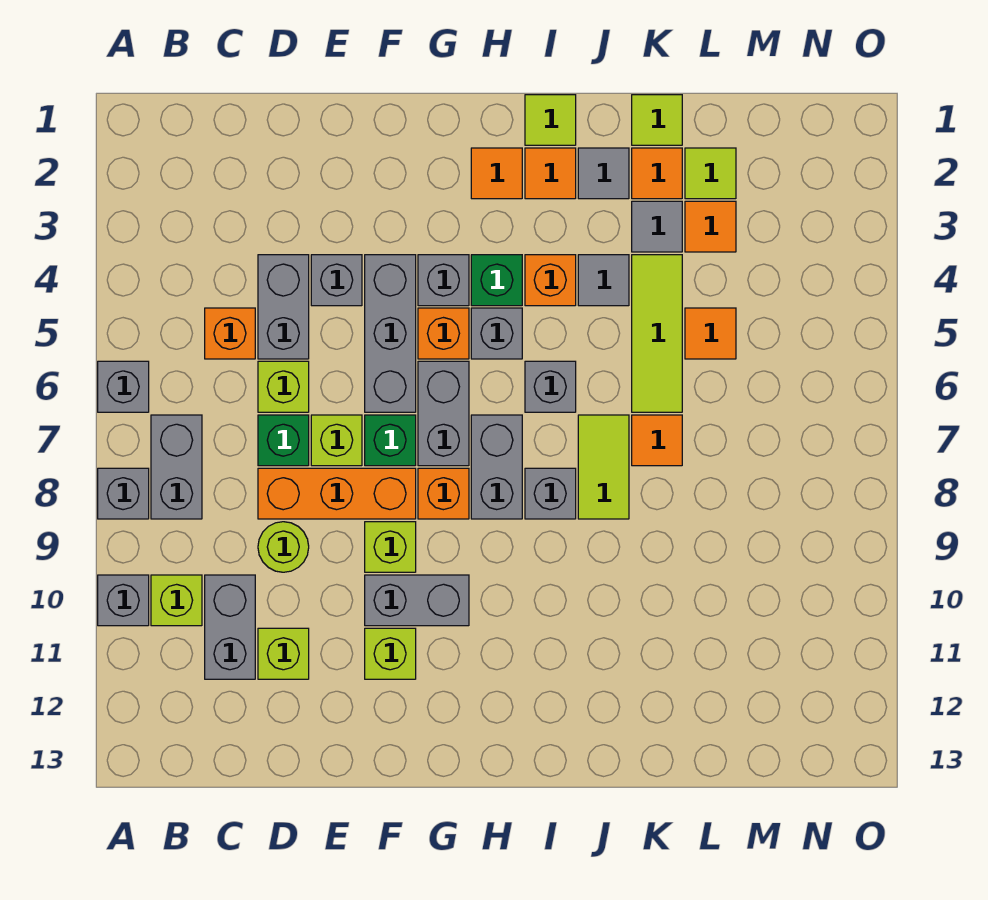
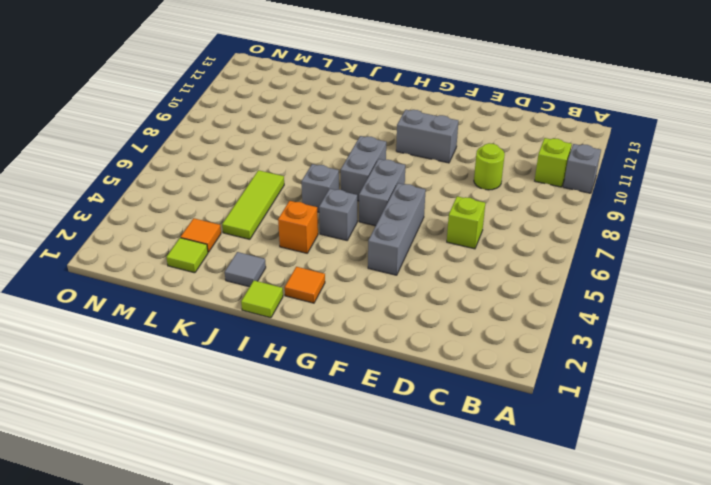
none -> grey brick A6 level 1
none -> grey brick A8 level 1
none -> grey brick B7:B8 level 1
none -> orange brick C5 level 1

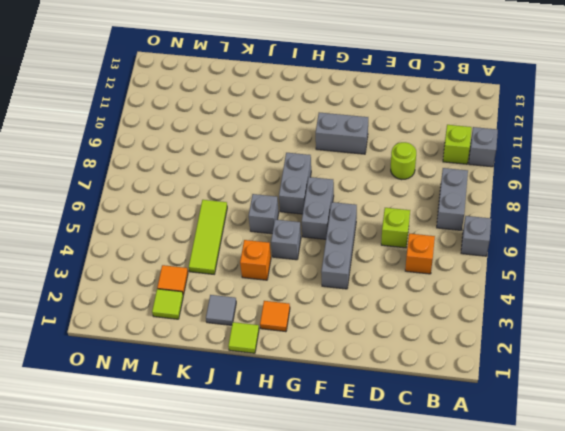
none -> grey brick A8 level 1
none -> grey brick C10:C11 level 1
none -> grey brick D4:D5 level 1
none -> green brick D7 level 1

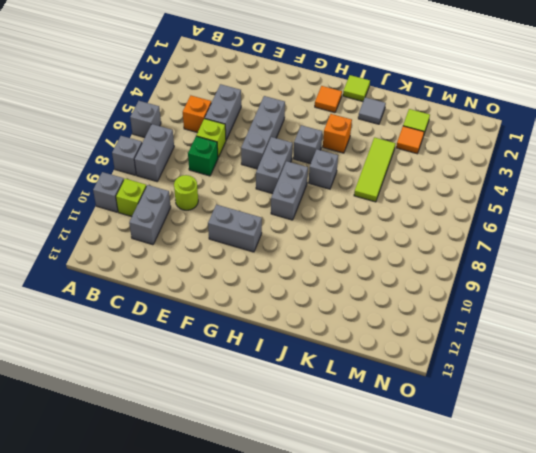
none -> orange brick D8:F8 level 1
none -> lime brick D11 level 1
none -> grey brick E4 level 1
none -> lime brick E7 level 1

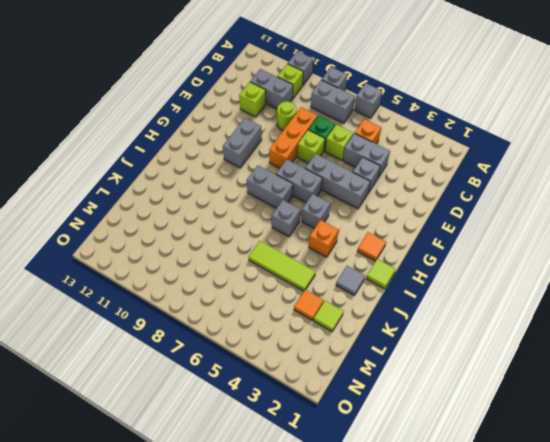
none -> green brick F7 level 1
none -> lime brick F9 level 1
none -> lime brick F11 level 1
none -> grey brick G4 level 1

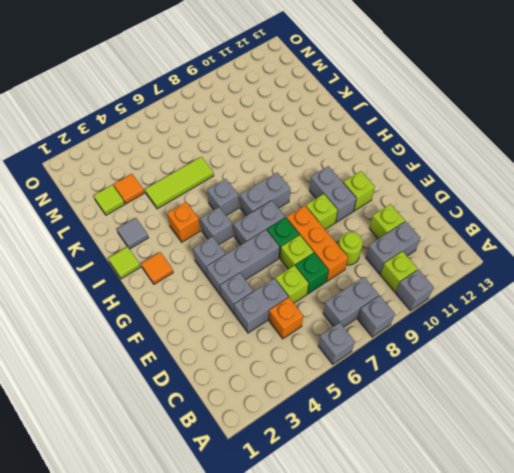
none -> orange brick G5 level 1
none -> orange brick G8 level 1
none -> green brick H4 level 1
none -> orange tile I2 level 1

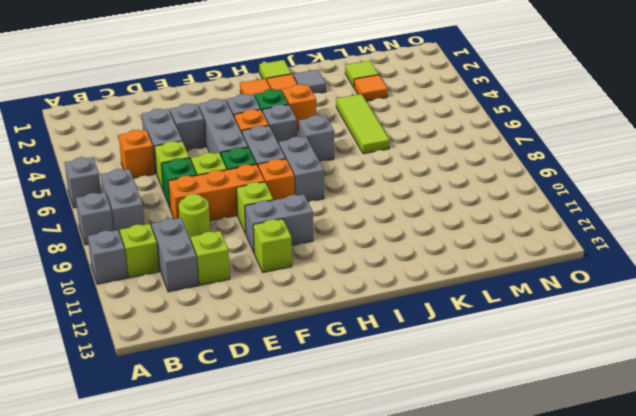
none -> grey brick I8 level 1
none -> grey tile J4 level 1
none -> lime tile J7:J8 level 1
none -> lime tile K1 level 1

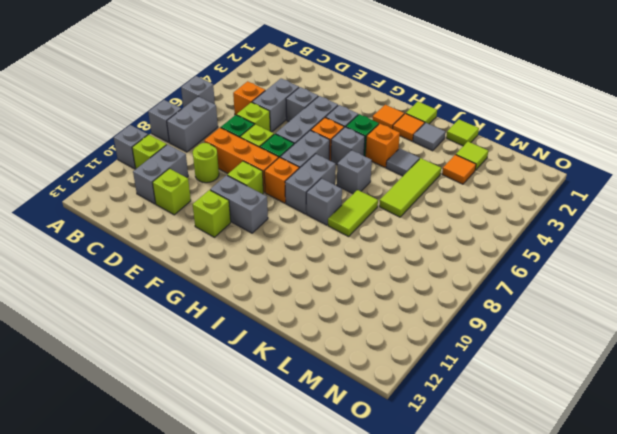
none -> orange tile K2 level 1
none -> grey tile K3 level 1
none -> orange tile K7 level 1
none -> orange tile L5 level 1

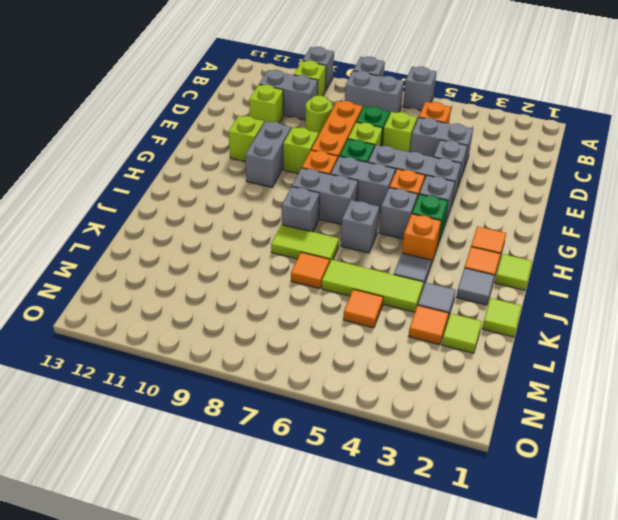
none -> orange tile K2 level 1

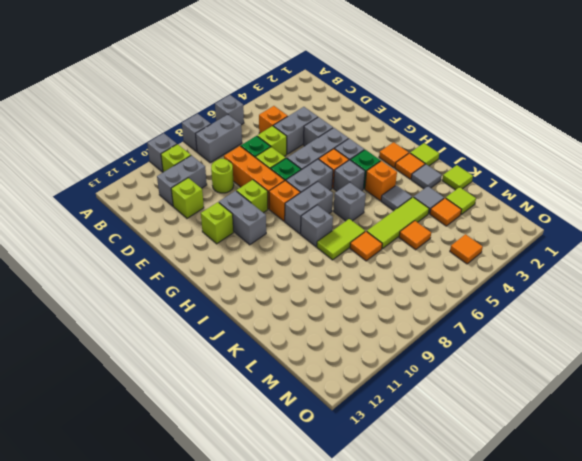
orange tile N4 level 1 -> orange tile K2 level 1

